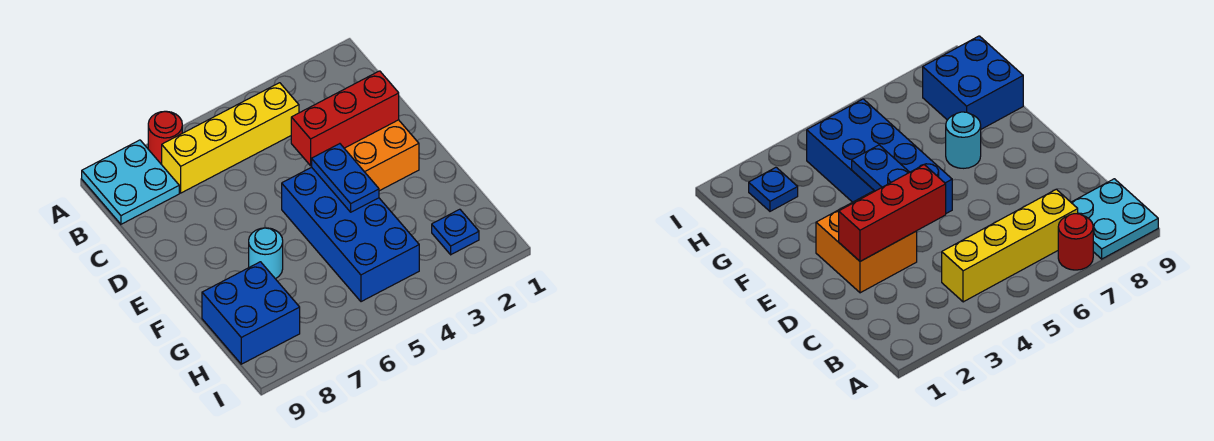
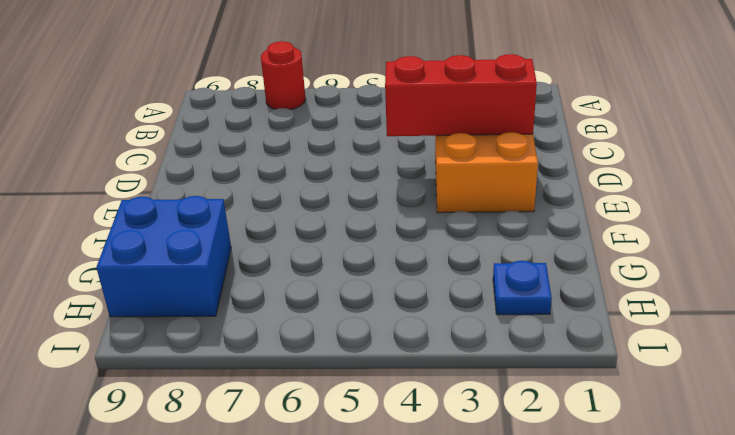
none -> cyan plate A8:B9 level 1
none -> yellow brick B4:B7 level 1

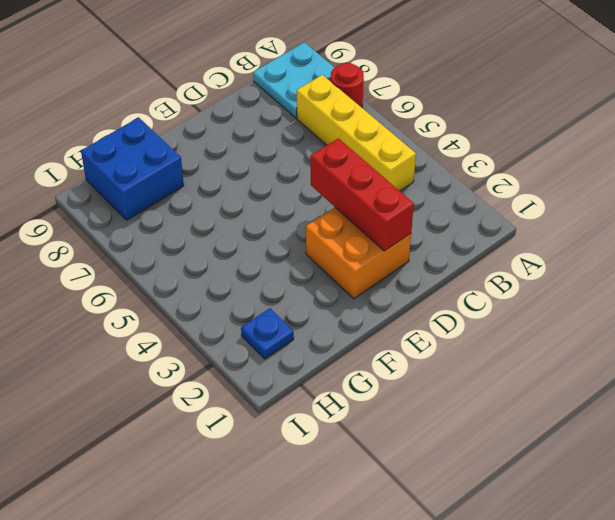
none -> blue brick E4:H5 level 1
none -> cyan round brick F7 level 1

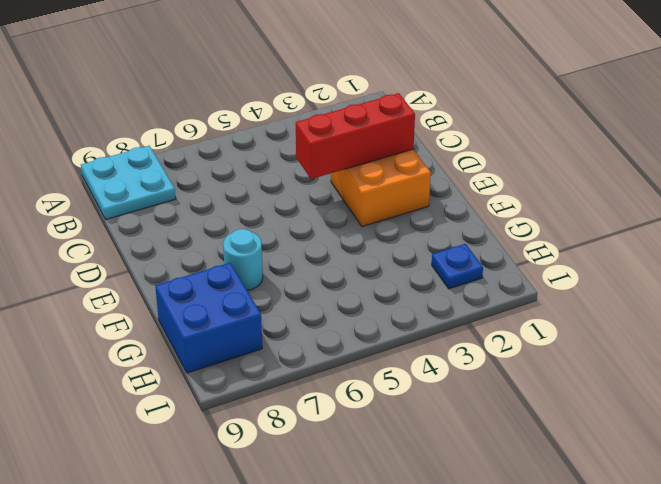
none -> red round brick A7 level 1
none -> yellow brick B4:B7 level 1

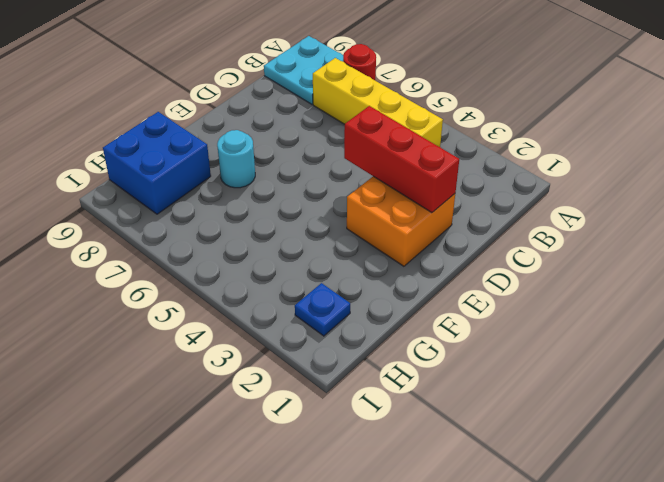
none -> blue brick E4:H5 level 1
none -> blue plate E4:F4 level 2

